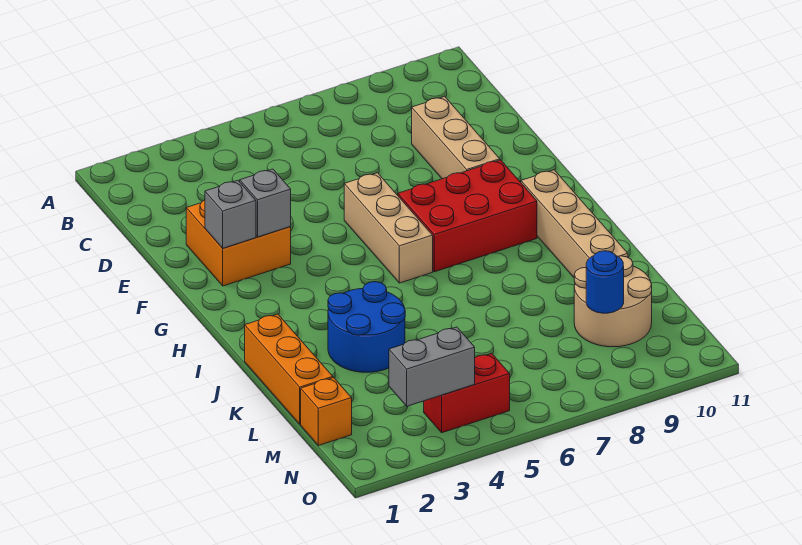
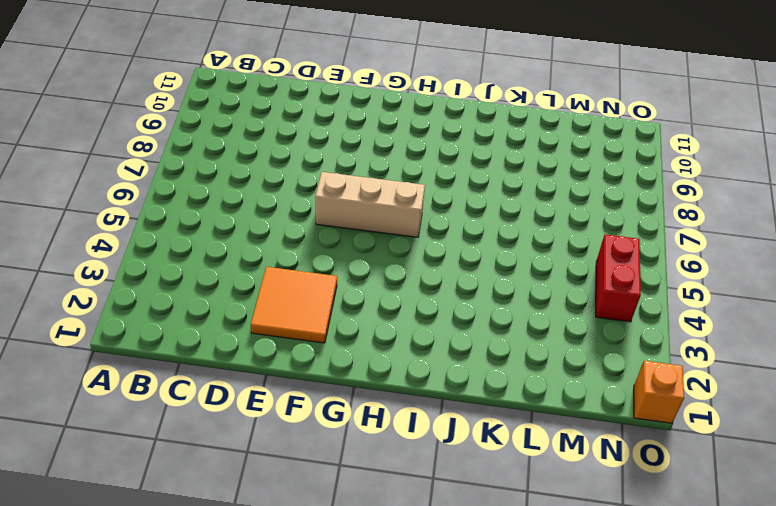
orange tile E2:F3 level 1 -> orange brick E2:F3 level 1
orange brick O1 level 1 -> orange brick M1 level 1
none -> tan brick D9:F9 level 1
none -> red brick G7:H9 level 1
none -> tan brick H10:K10 level 1

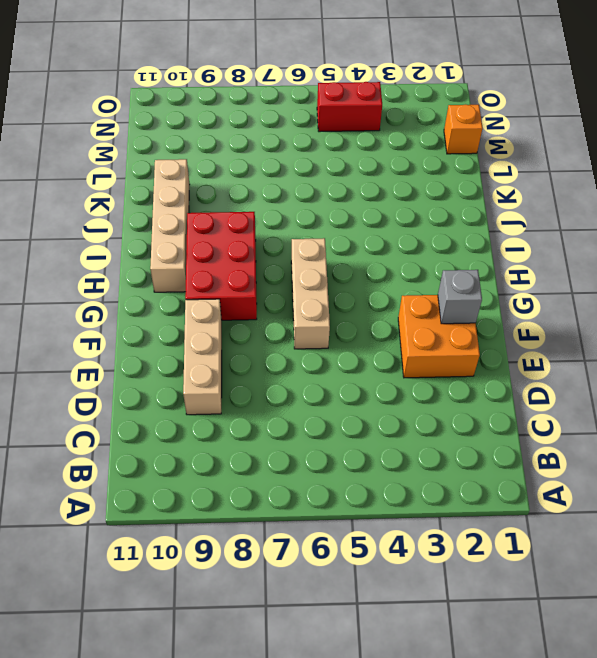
red brick G8:I9 level 1 -> red brick G7:H9 level 1
none -> orange brick J1:L1 level 1
none -> blue round brick J3:K4 level 1
none -> tan round brick L9:M10 level 1

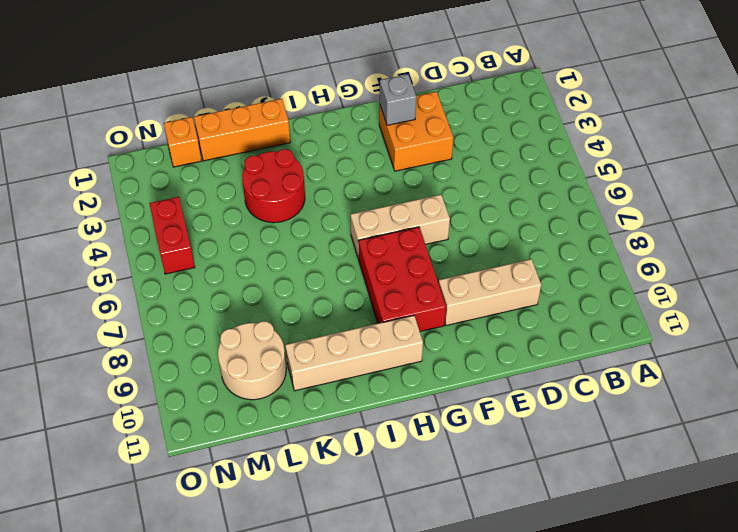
red round brick J3:K4 level 1 -> blue round brick J3:K4 level 1
none -> grey brick F3 level 2
none -> blue round brick M9 level 2
none -> grey brick N3:N4 level 2

